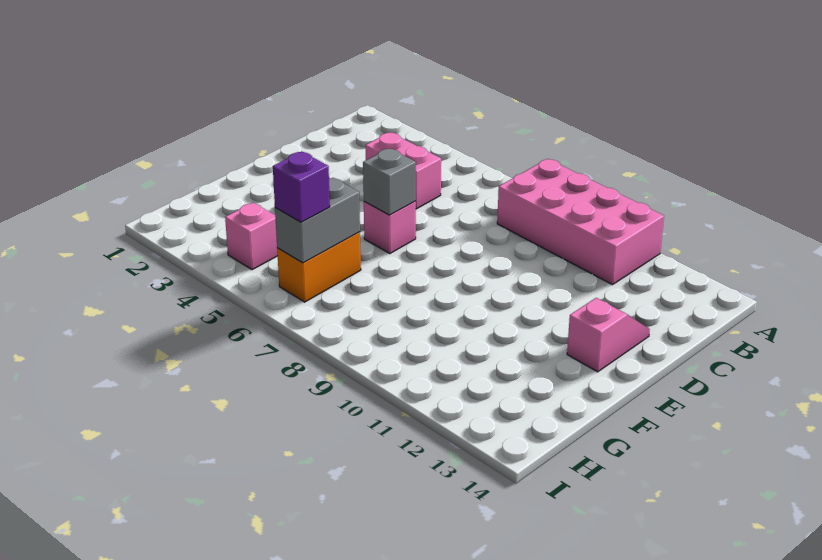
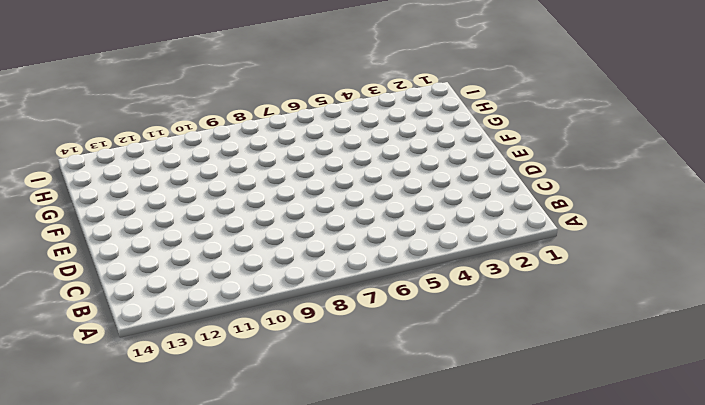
none -> pink brick A8:B11 level 1
none -> pink brick C4:C5 level 1

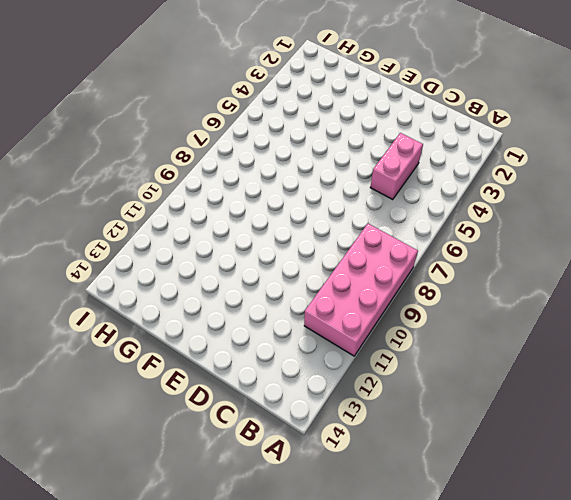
none -> pink slope D13:E13 level 1 top E
none -> pink brick E6 level 1

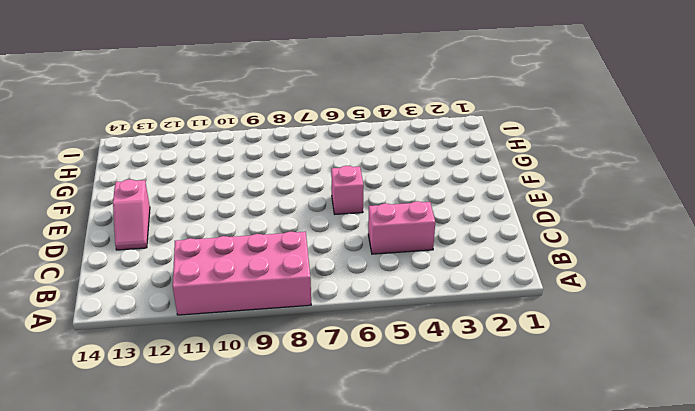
none -> orange brick G6:H6 level 1
none -> pink brick H4 level 1

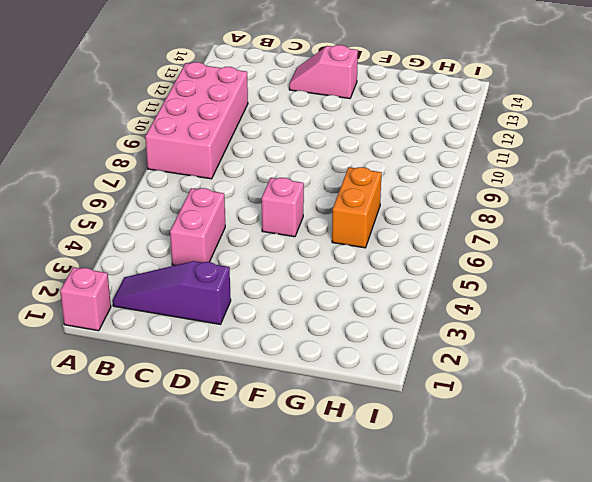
pink brick A1 level 1 -> pink brick H4 level 1
purple slope B2:D2 level 1 top D -> none
orange brick G6:G7 level 1 -> orange brick G6:H6 level 1
none -> grey brick E6 level 2
none -> grey brick G6:H6 level 2

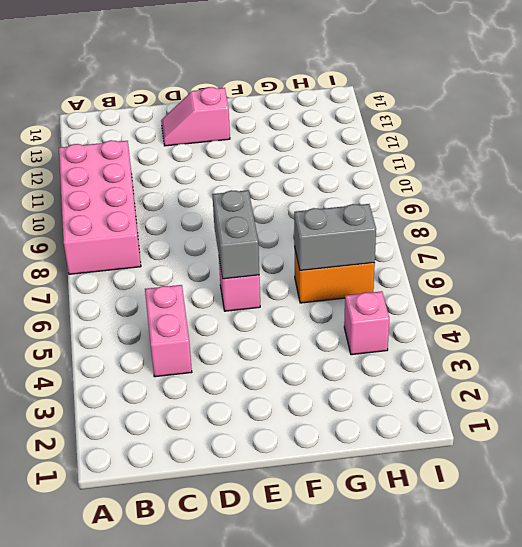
grey brick E6:E7 level 2 -> grey brick E6 level 2
none -> purple brick H6 level 3

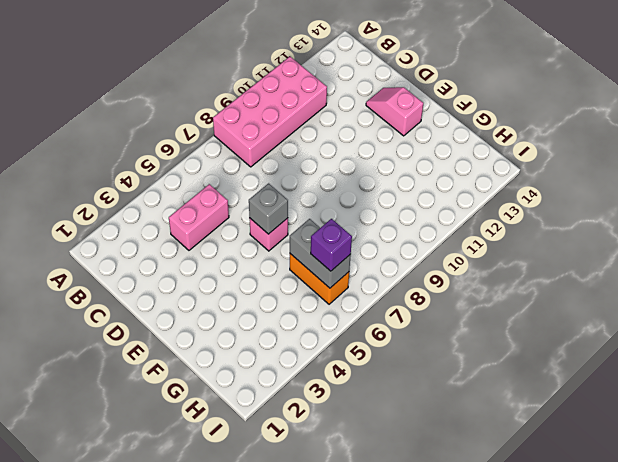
none -> pink brick H4 level 1

